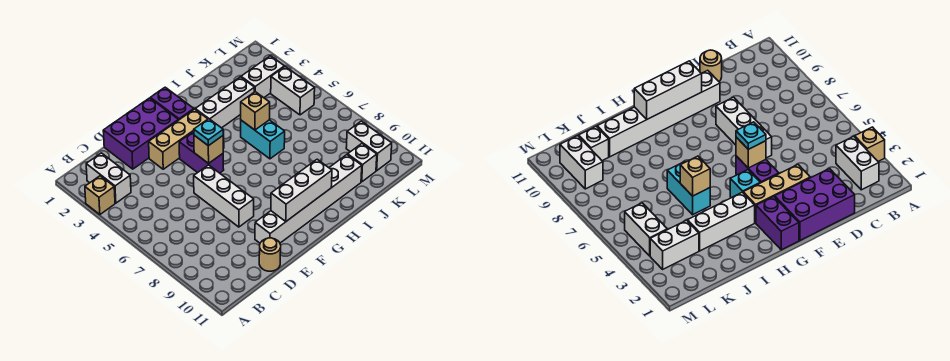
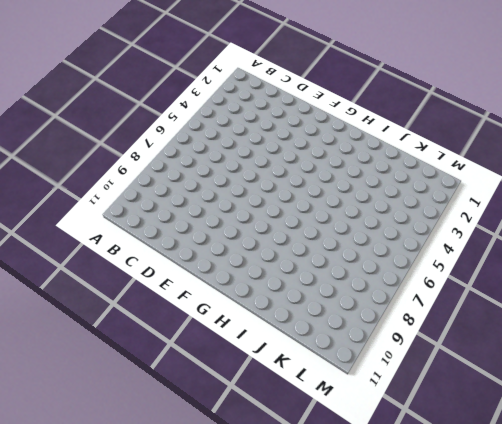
none -> tan brick A3 level 1
none -> white brick B2:B3 level 1
none -> purple brick D1:F2 level 1

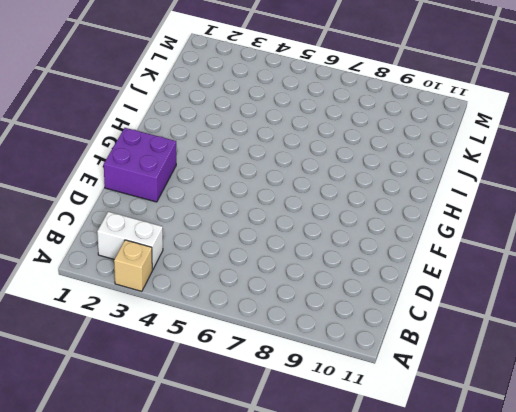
purple brick E1:F2 level 1 -> purple brick D1:F2 level 1
none -> tan round brick D11 level 1
none -> tan brick E3:G3 level 1
none -> white brick E6:E8 level 1

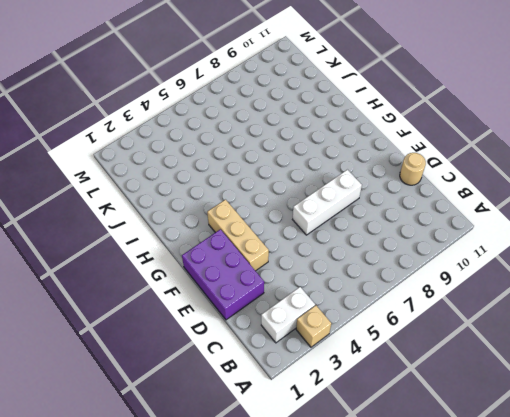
none -> white brick E10:J10 level 1
none -> purple brick F4:F5 level 1
none -> purple brick G1:G2 level 1

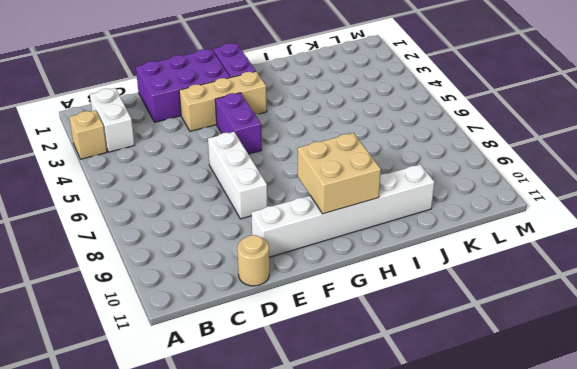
tan brick G9:H10 level 2 -> white brick F10:H10 level 2
none -> cyan brick G4 level 1
none -> white brick H3:J3 level 1
none -> cyan brick I5:I6 level 1

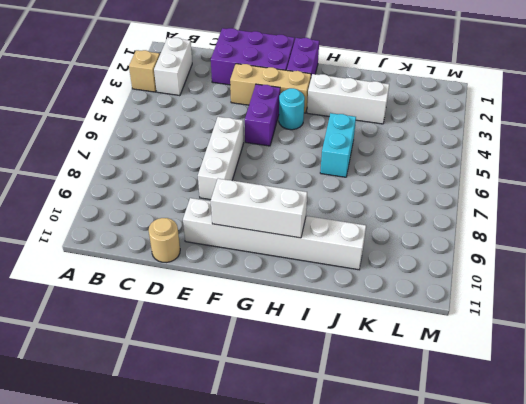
cyan round brick G4 level 1 -> cyan brick G4 level 1
none -> white brick K3:L3 level 1
none -> white brick K10 level 1
none -> white brick L4:L5 level 1

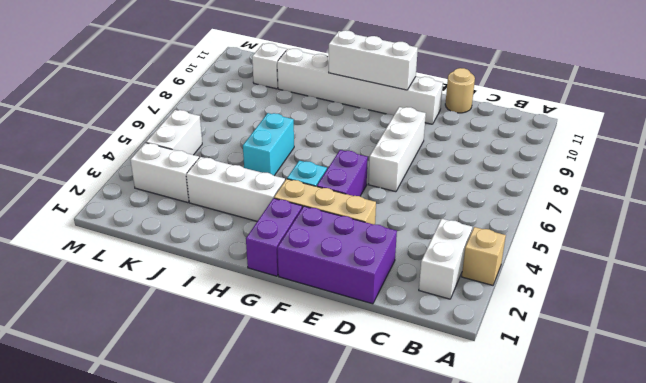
none -> white brick L9:L10 level 1
none -> tan brick F5 level 2
none -> tan brick I5 level 2

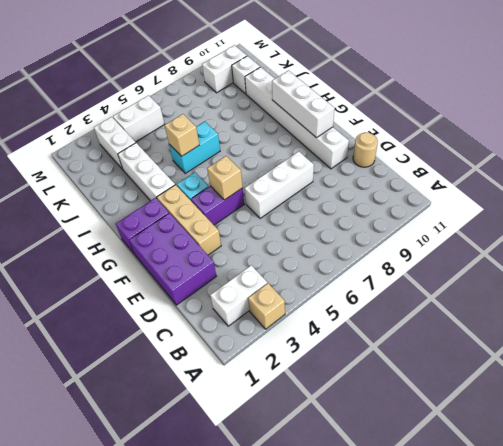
none -> cyan plate F5 level 3

